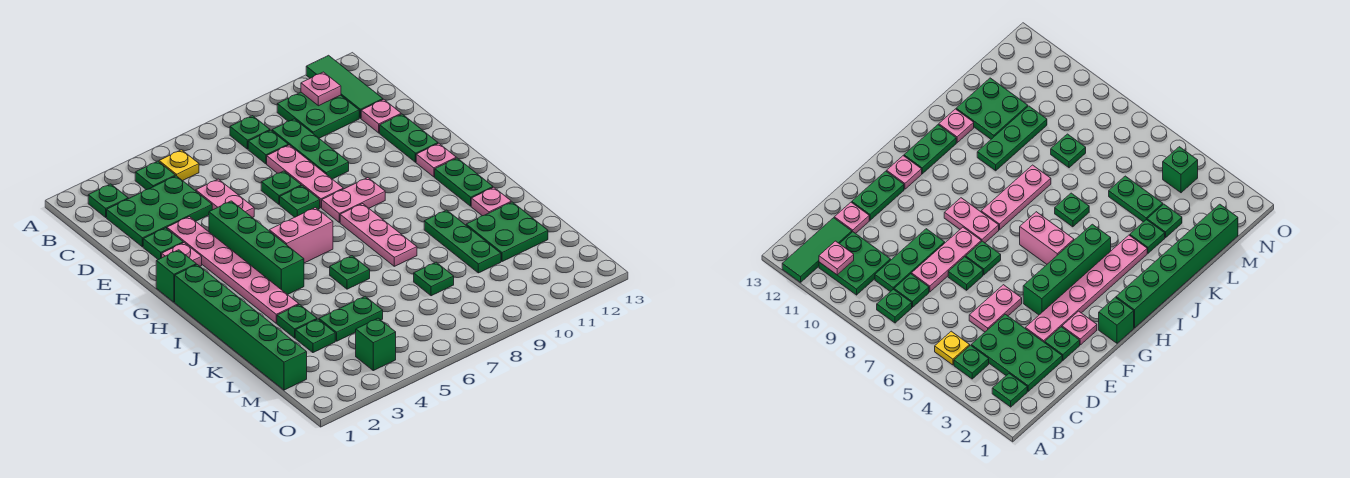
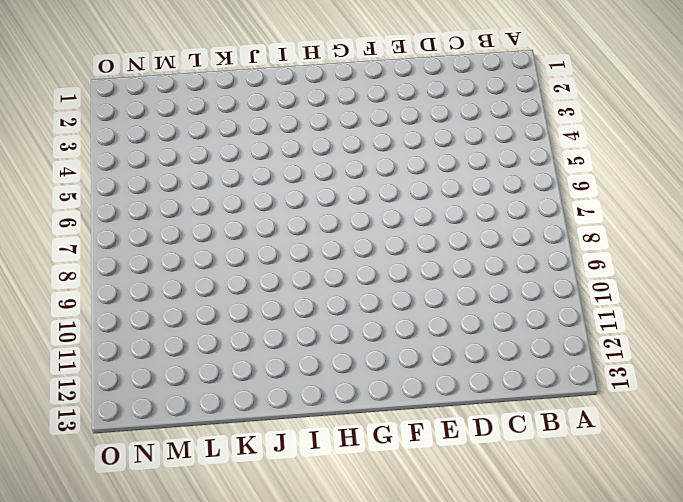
none -> green tile A12:C12 level 1
none -> green plate B2 level 1
none -> green plate B4 level 1
none -> yellow plate B5 level 1

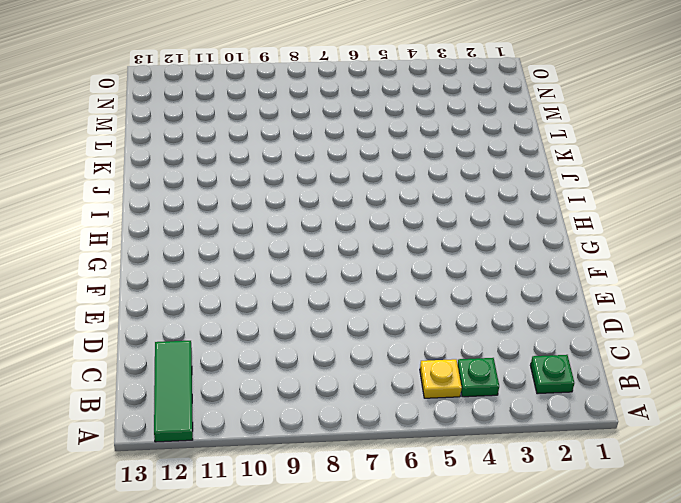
none -> green plate B8 level 1
none -> green plate B10:C11 level 1
none -> green plate C2:D4 level 1
none -> green plate C8 level 1

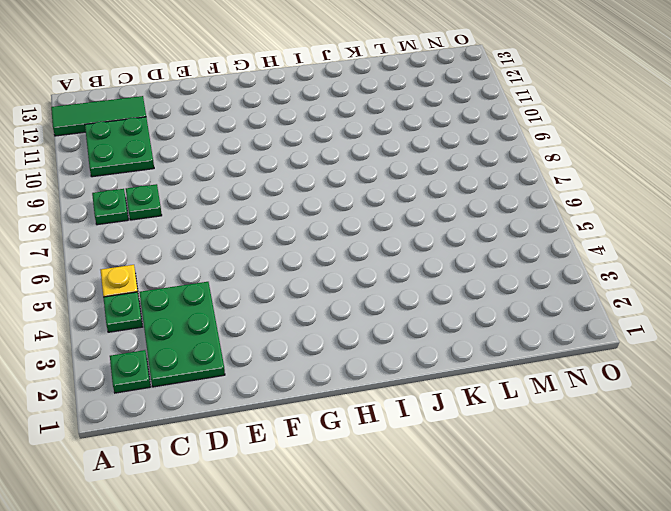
none -> green plate C9:E9 level 1
none -> pink plate D5:E5 level 1
none -> pink plate D8:F8 level 1
none -> pink plate D12 level 1

